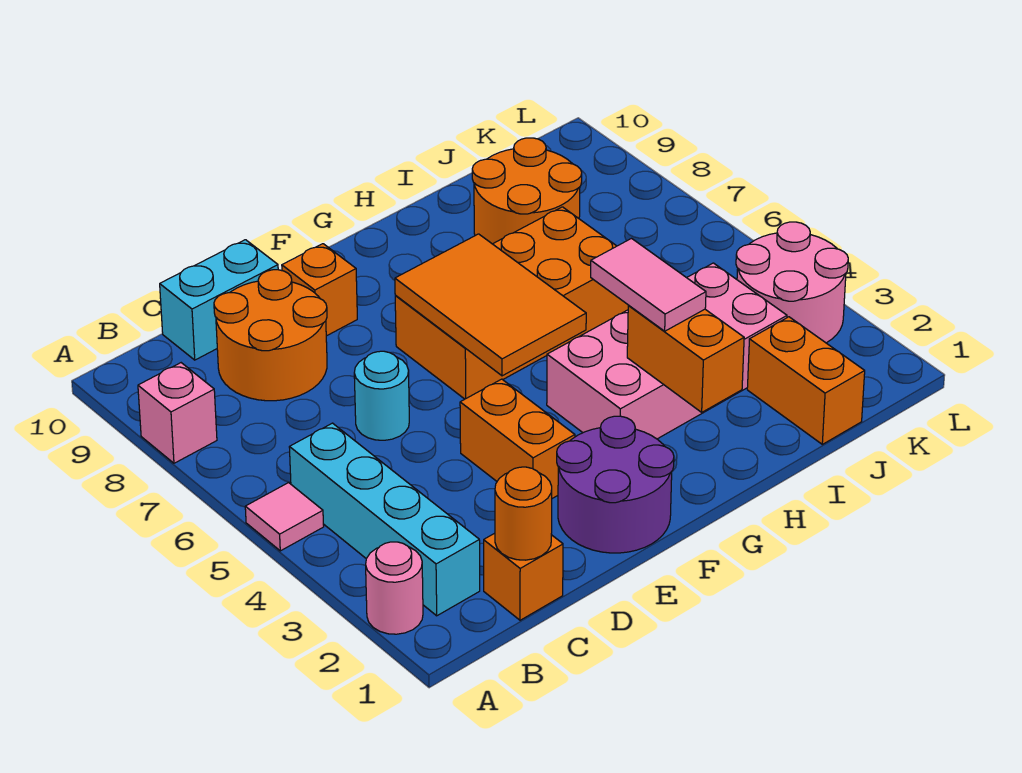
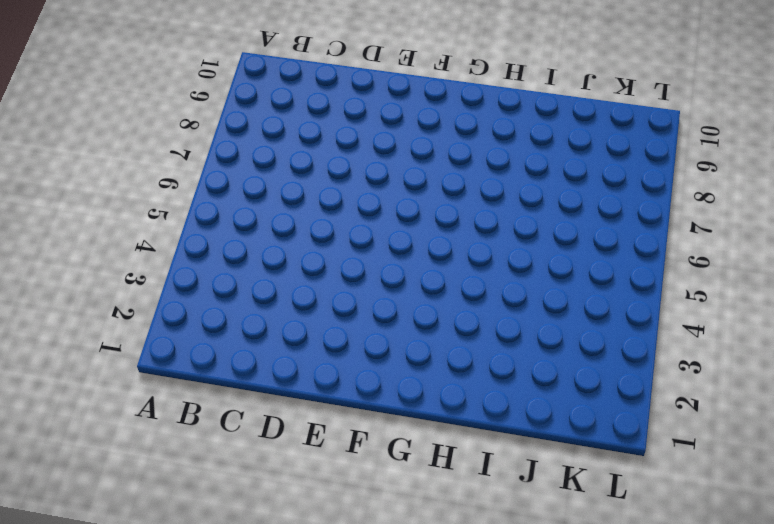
none -> pink round brick A2 level 1
none -> pink tile A5 level 1
none -> pink brick A8 level 1

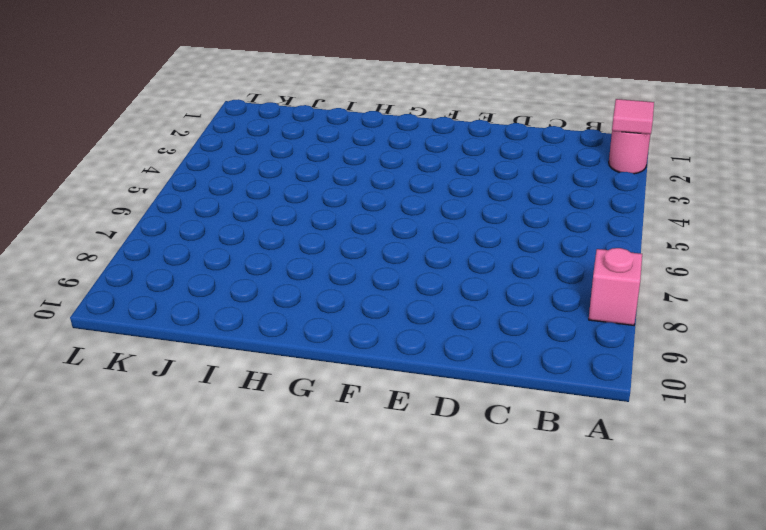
pink tile A2 level 2 -> pink tile A5 level 1
none -> cyan brick B2:B5 level 1
none -> orange brick C1 level 1
none -> orange round brick C8:D9 level 1

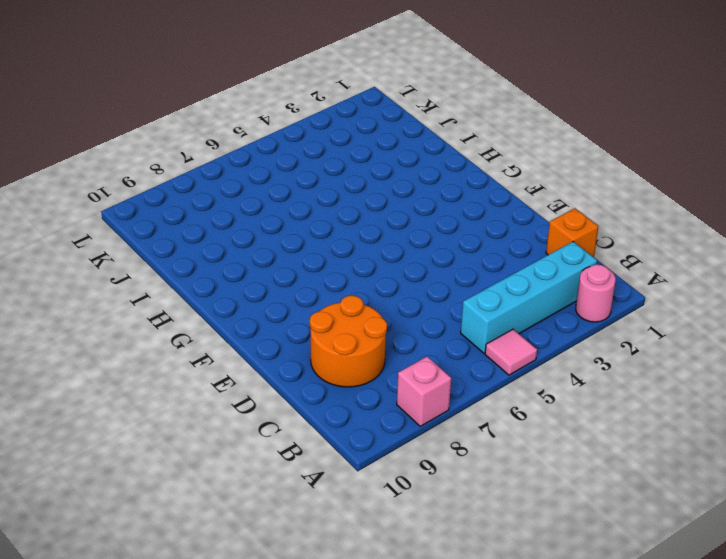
none -> cyan brick C10:D10 level 1
none -> cyan round brick D6 level 1
none -> purple round brick E1:F2 level 1

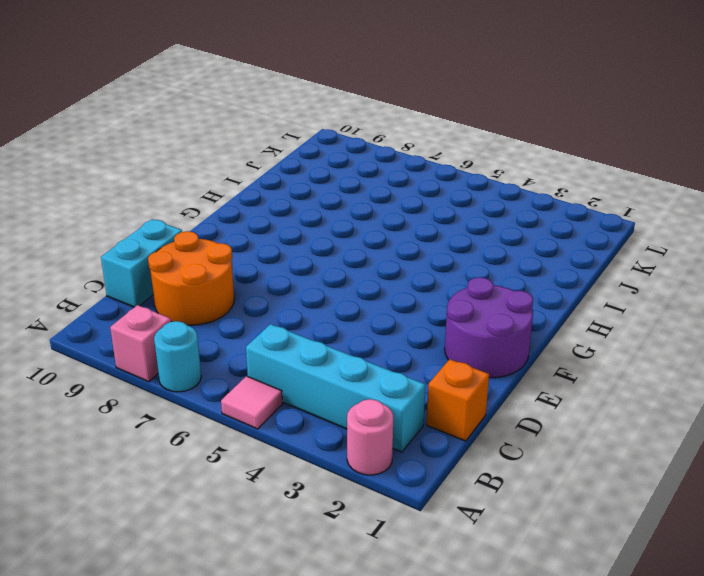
cyan round brick A7 level 1 -> cyan round brick D6 level 1
none -> orange brick E3:E4 level 1
none -> orange brick E9 level 1
none -> orange brick F6:I7 level 1

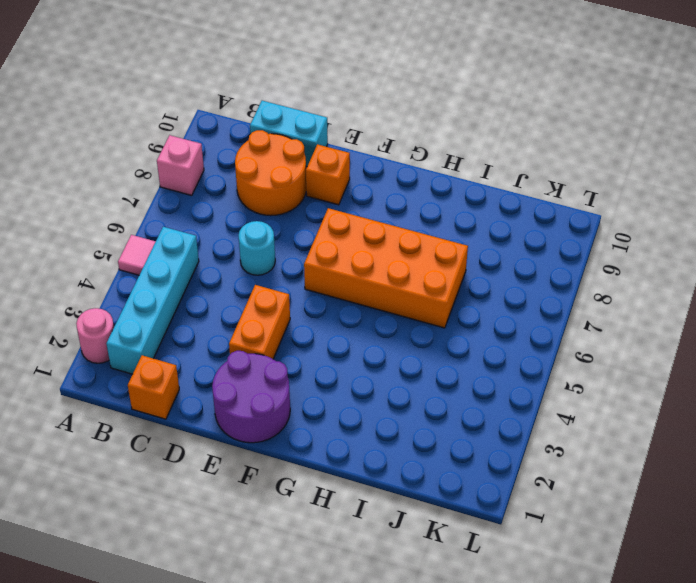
none -> pink brick G3:J4 level 1
none -> orange round brick I8:J9 level 1
none -> orange brick J1:J2 level 1

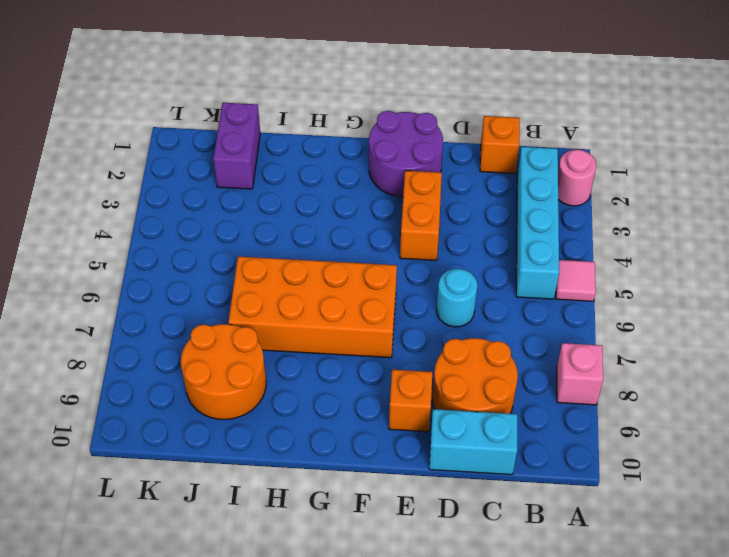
purple brick J1:J2 level 1 -> orange brick J1:J2 level 1
none -> pink brick G3:J4 level 1
none -> pink round brick K3:L4 level 1
none -> orange round brick C1 level 2

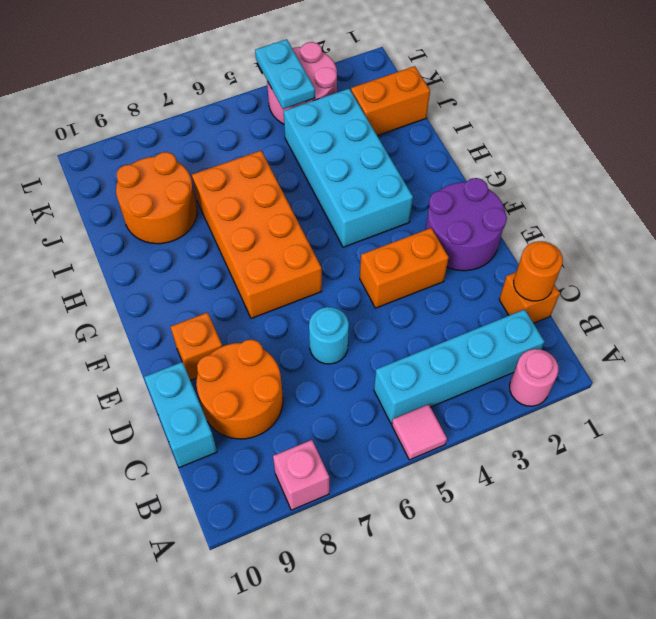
cyan brick G3:J4 level 1 -> pink brick G3:J4 level 1
cyan plate K4:L4 level 2 -> none
none -> orange tile F5:G7 level 2
none -> orange brick H2:H3 level 2
none -> pink tile H3:H4 level 3

